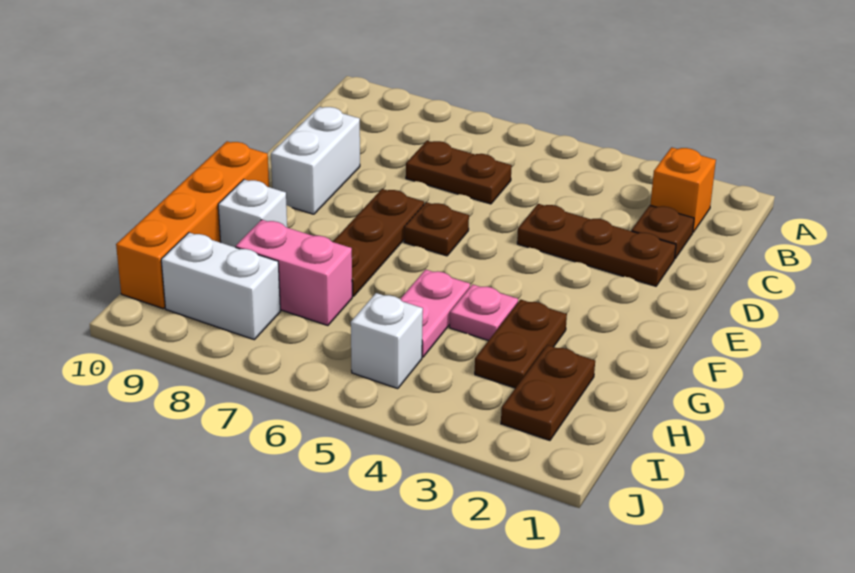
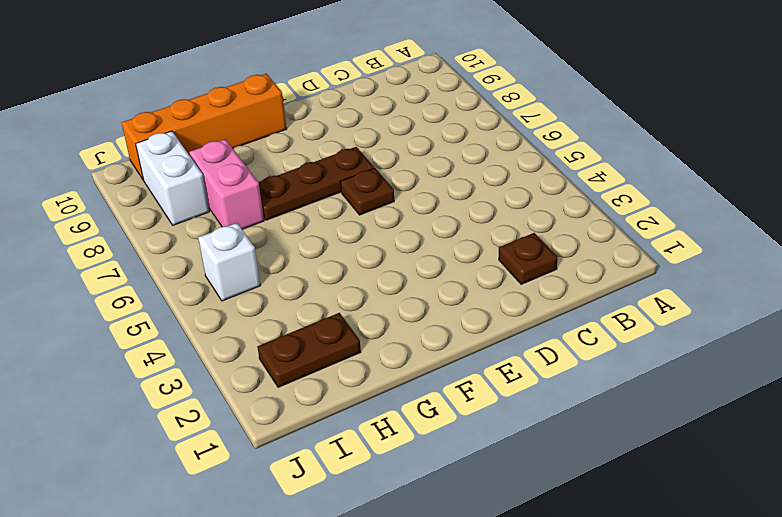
none -> orange brick B2 level 1
none -> brown plate C6:C7 level 1
none -> brown plate D2:D4 level 1

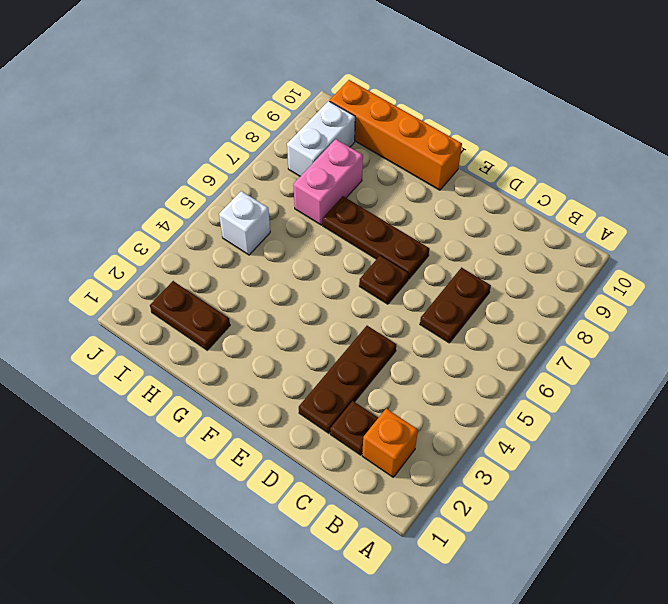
none -> white brick D9:E9 level 1
none -> brown plate G3:H3 level 1
none -> pink plate G4 level 1

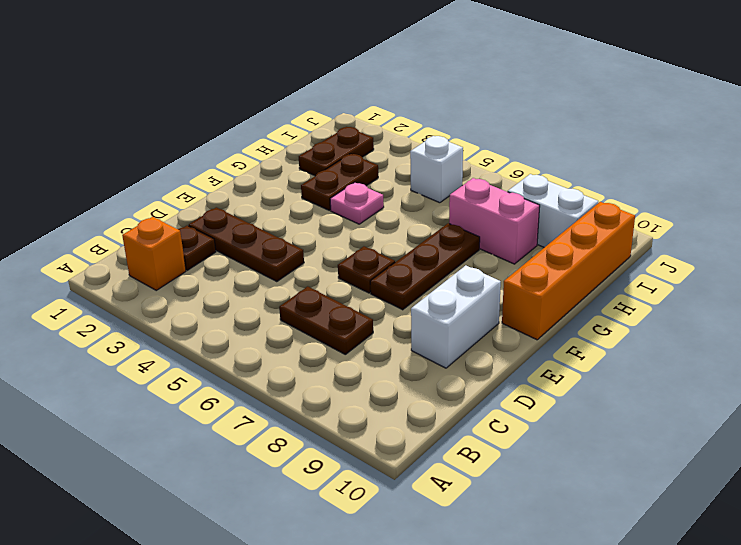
none -> pink plate G5:H5 level 1
none -> white brick G9 level 1

